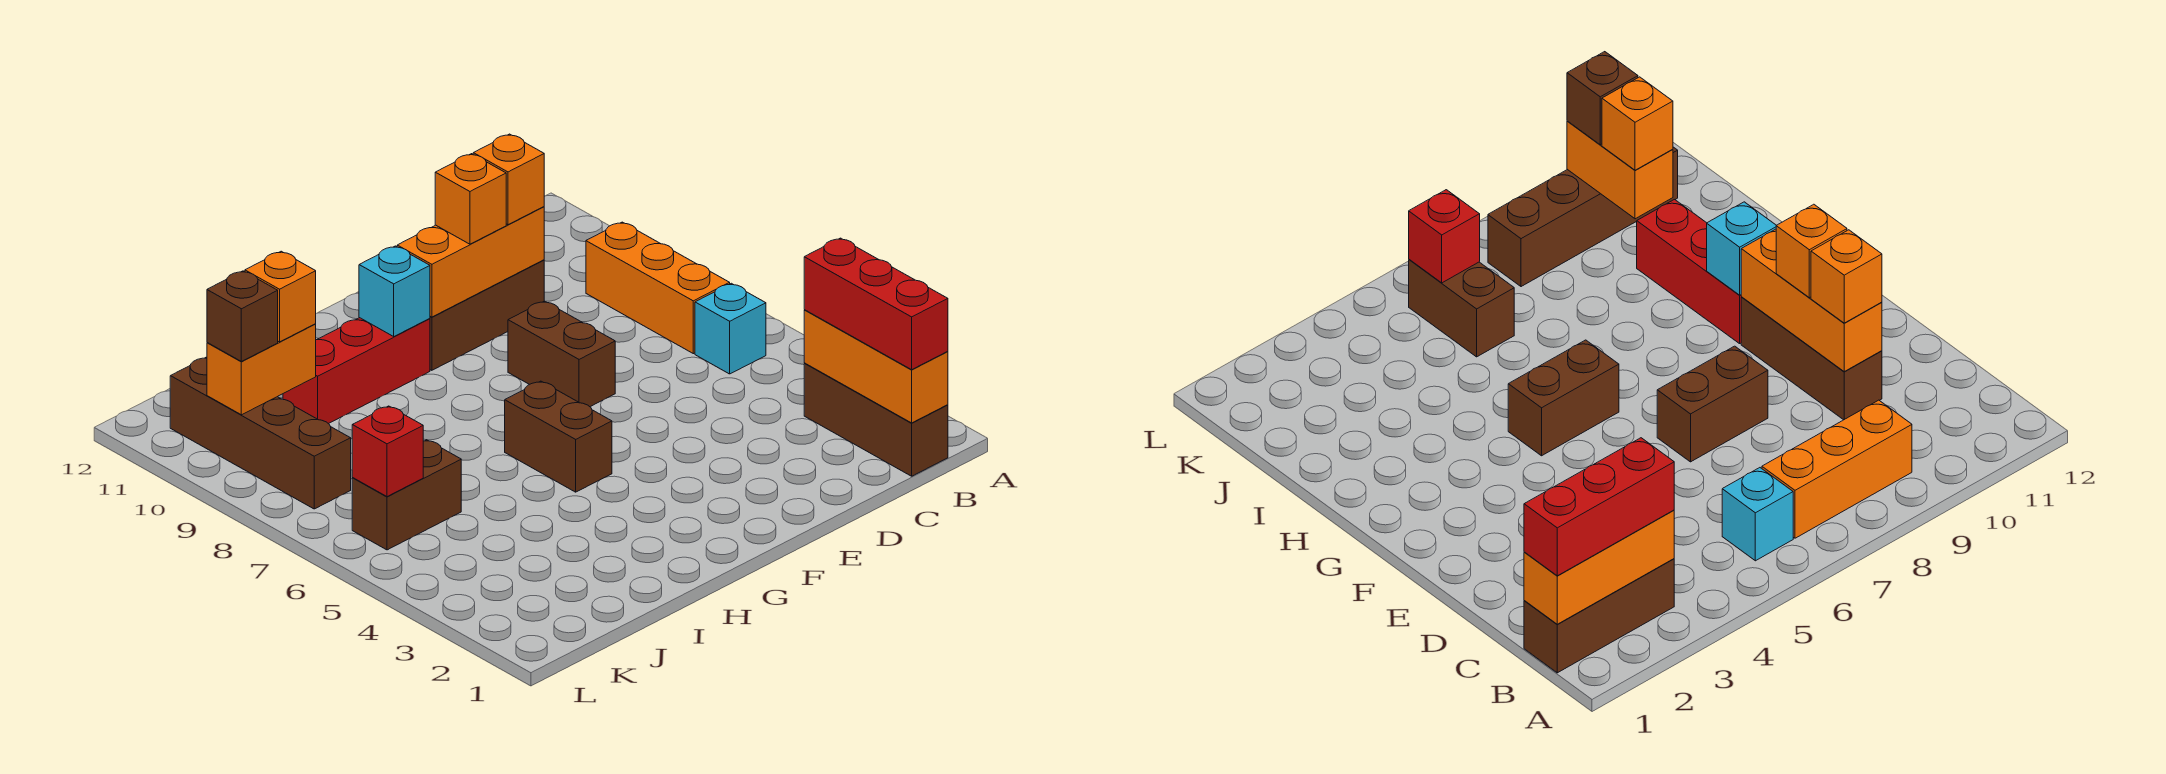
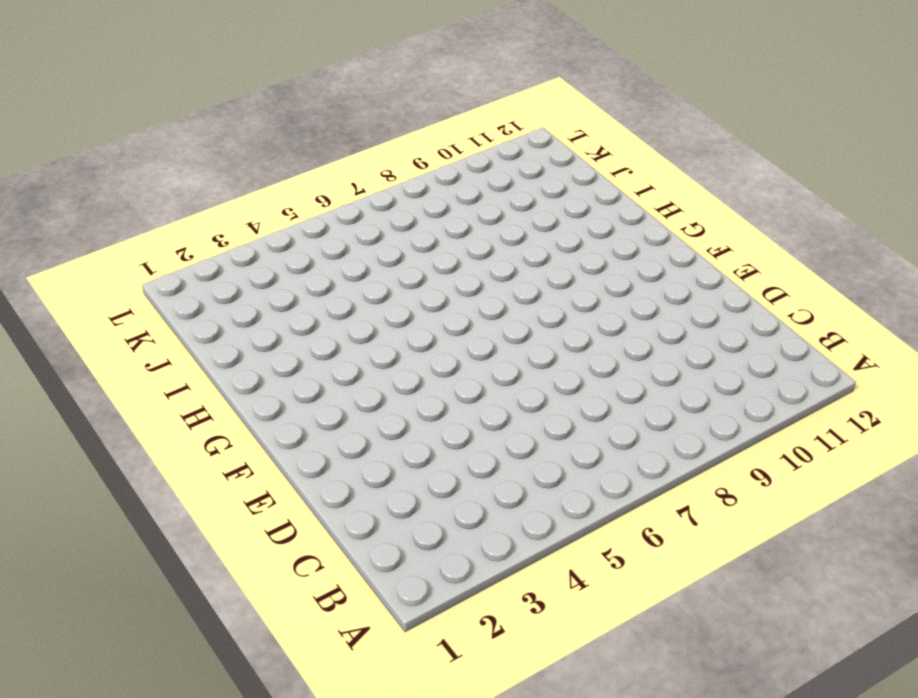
none -> brown brick B1:B3 level 1
none -> cyan brick B6 level 1
none -> orange brick B7:B9 level 1

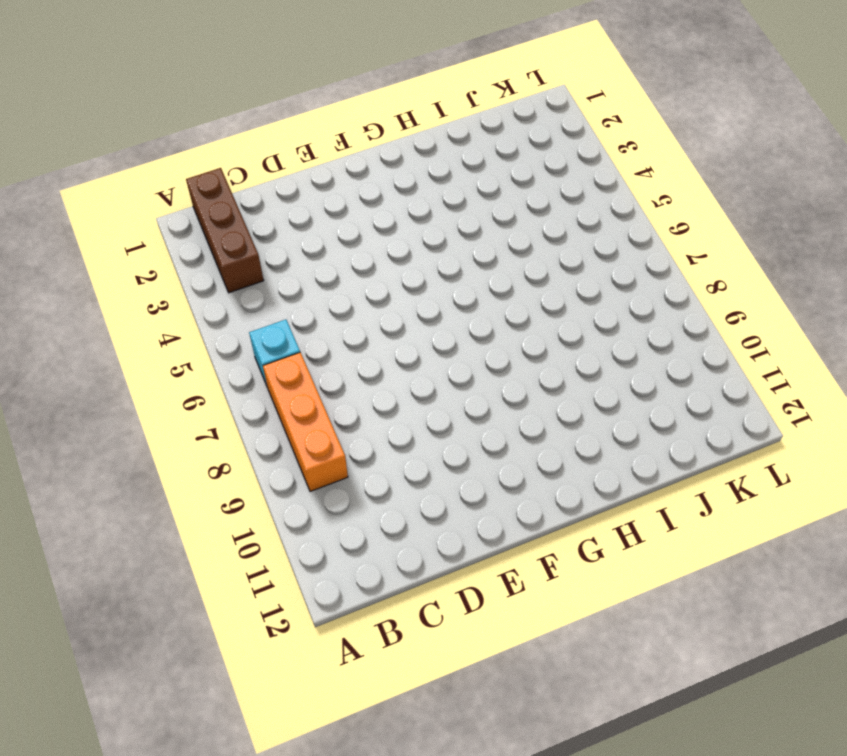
none -> brown brick D10:F10 level 1
none -> brown brick E7:E8 level 1
none -> brown brick G5:G6 level 1

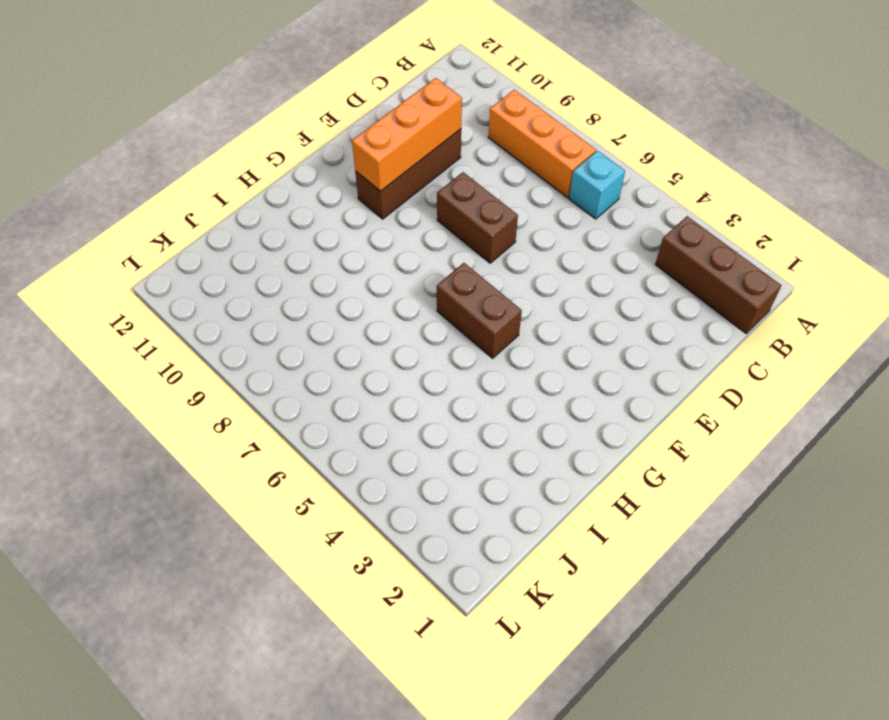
none -> red brick G10:I10 level 1
none -> brown brick J6:K6 level 1
none -> brown brick K8:K11 level 1

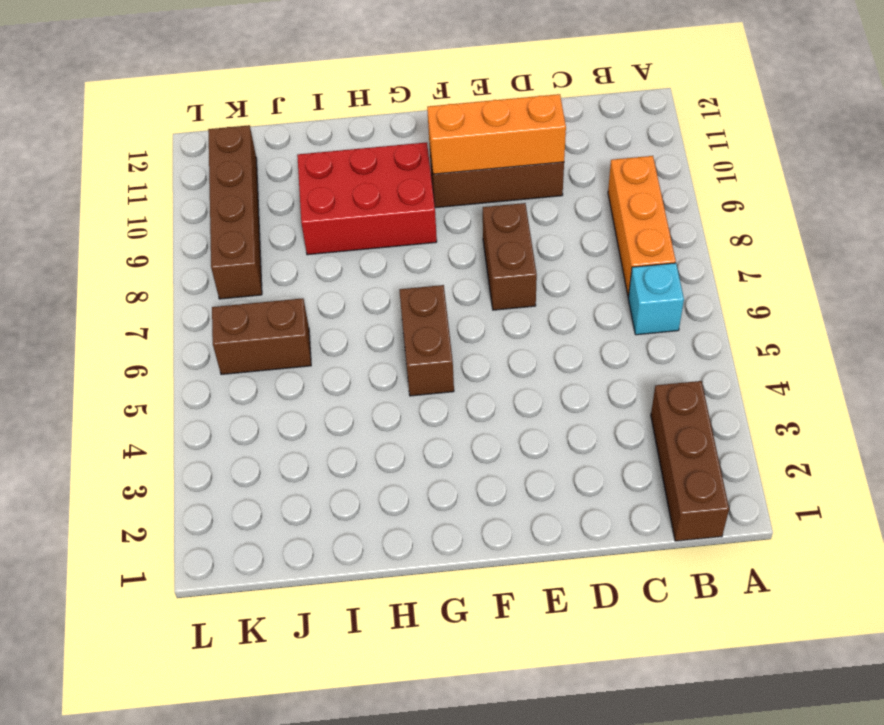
red brick G9:I10 level 1 -> red brick G10:I10 level 1
none -> orange brick B1:B3 level 2
none -> cyan brick G10 level 2
none -> orange brick J10:K10 level 2

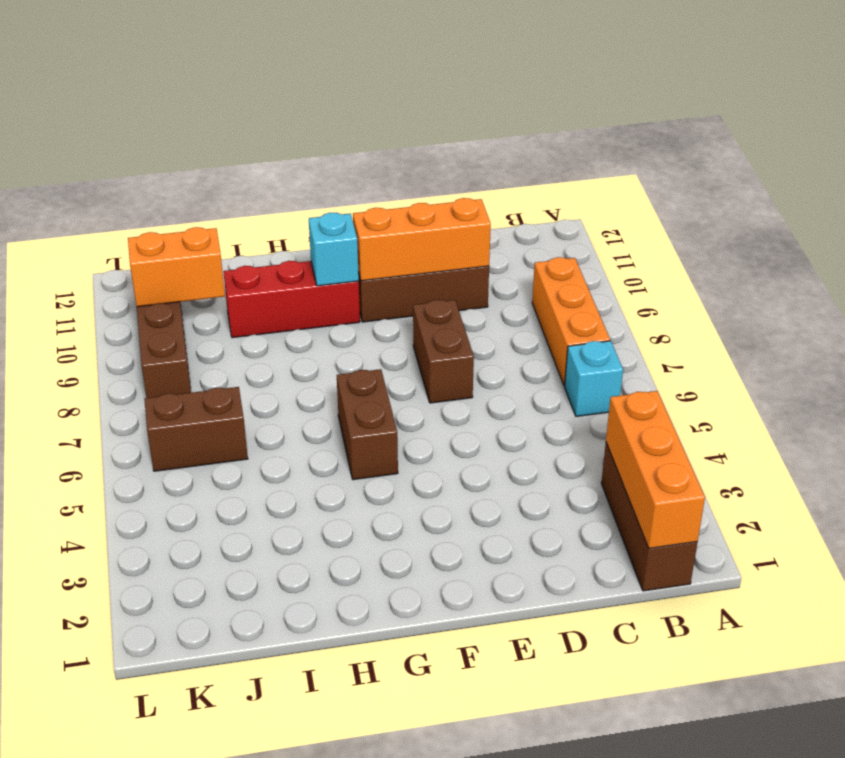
none -> red brick K6 level 2
none -> red brick B1:B3 level 3
none -> orange brick D10 level 3

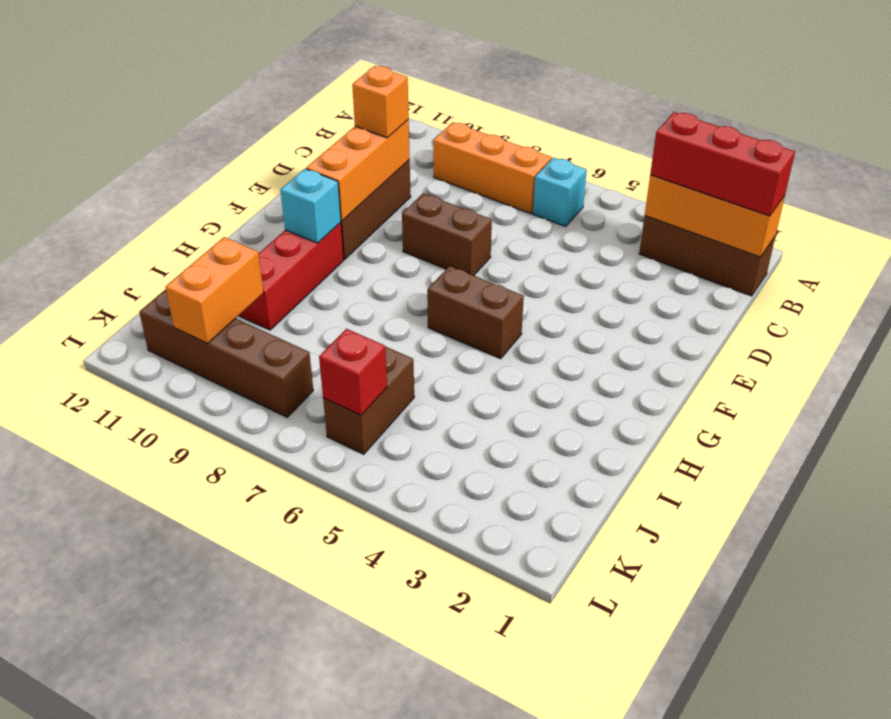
none -> orange brick E10 level 3
none -> orange brick J10 level 3
none -> brown brick K10 level 3

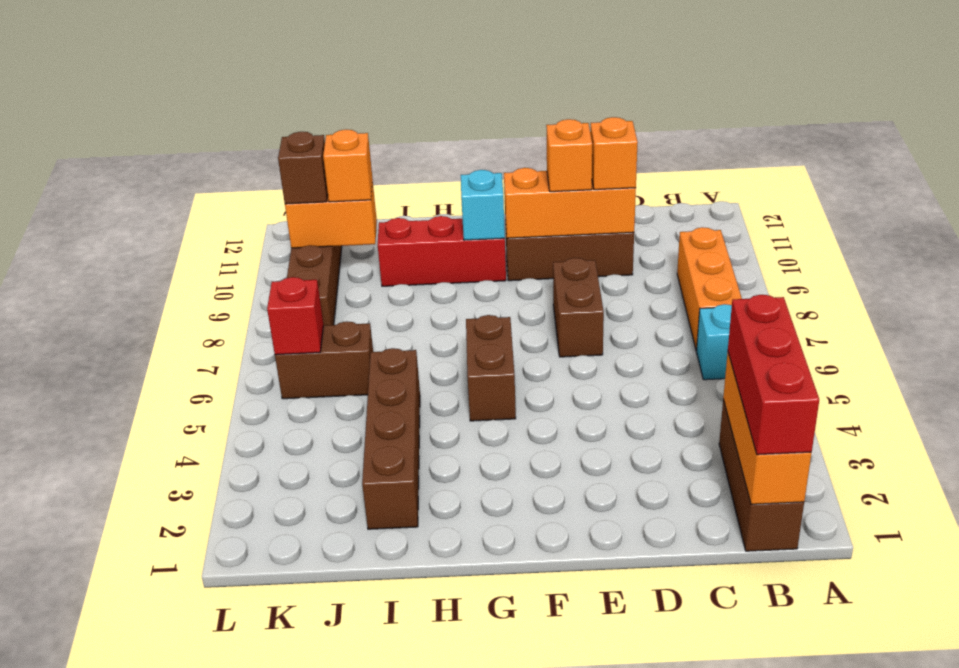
brown brick I2:I5 level 1 -> none

